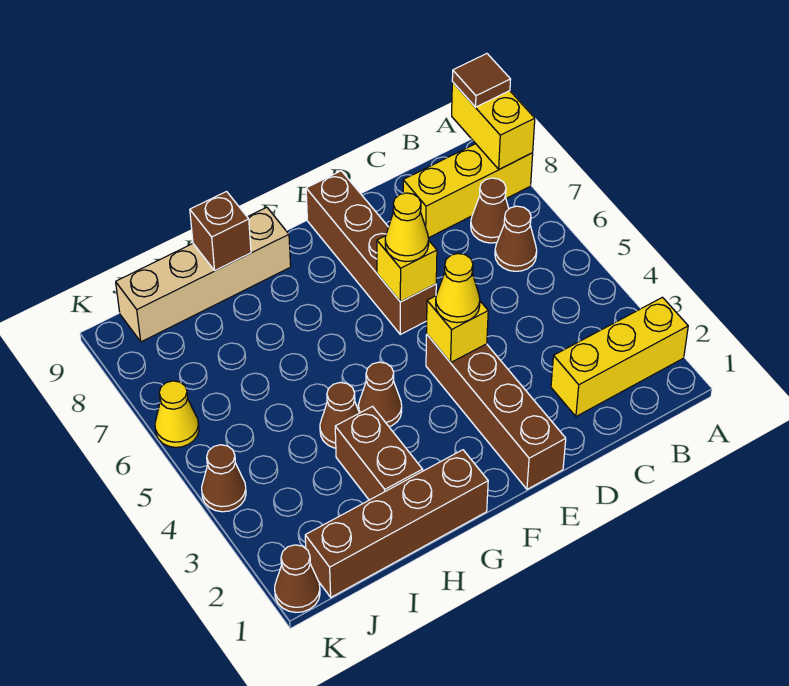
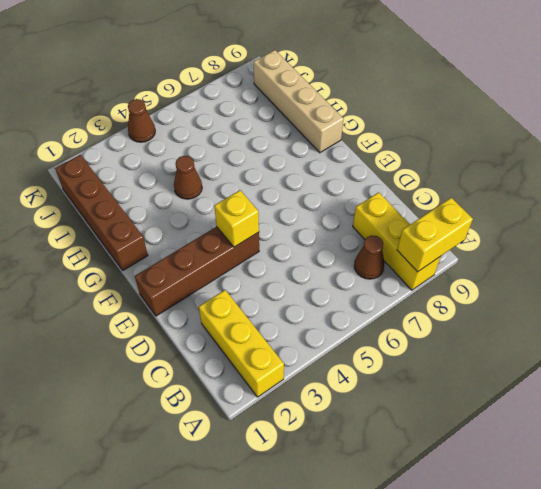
none -> brown cone B6 level 1
none -> brown brick E6:E9 level 1
none -> brown cone G4 level 1

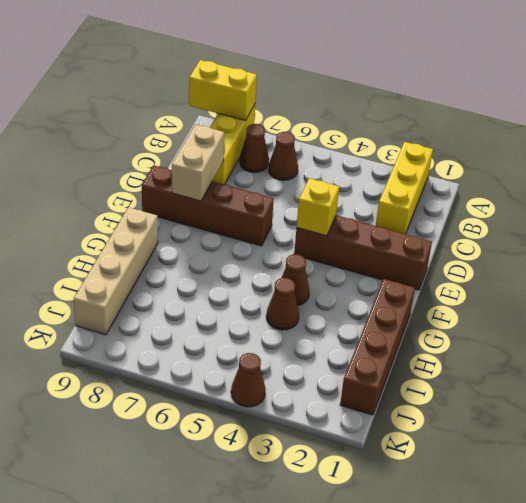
tan brick D8:E8 level 2 -> none
none -> brown brick H2:H3 level 1
none -> brown cone K1 level 1
none -> yellow cone K6 level 1

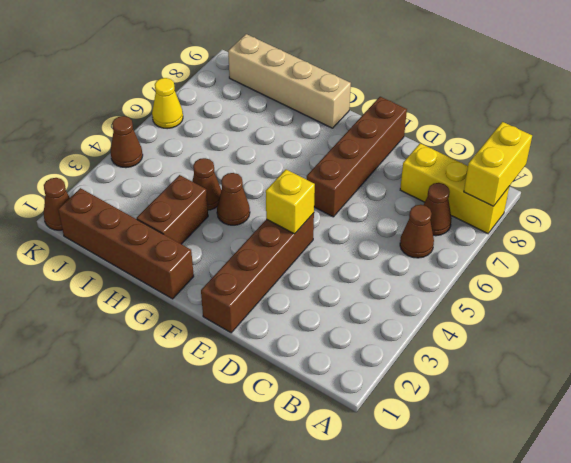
none -> yellow brick A2:C2 level 1
none -> yellow brick E6 level 2
none -> brown brick H9 level 2

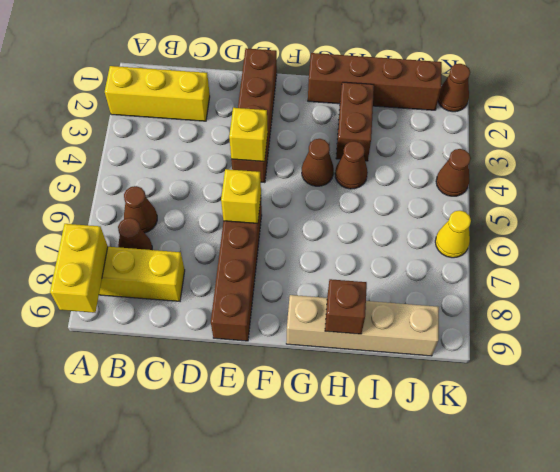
none -> brown tile A9 level 3
none -> yellow cone E4 level 3
none -> yellow cone E6 level 3

